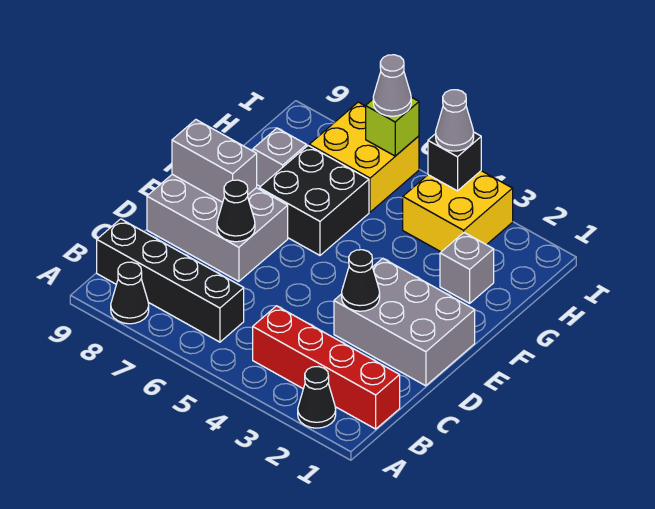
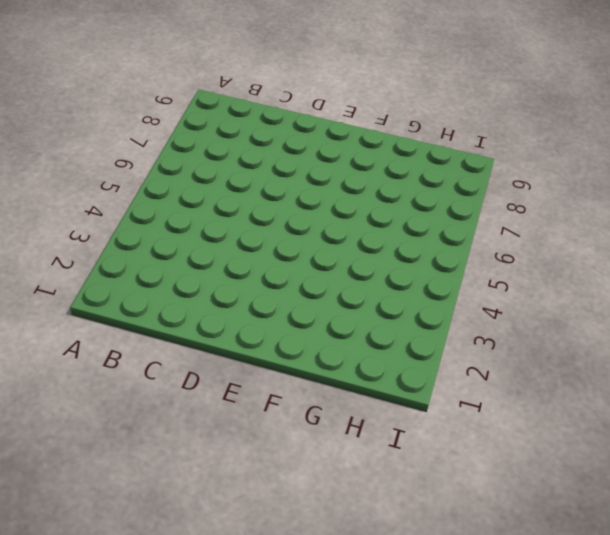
none -> black cone A2 level 1
none -> black cone A8 level 1
none -> red brick B1:B4 level 1

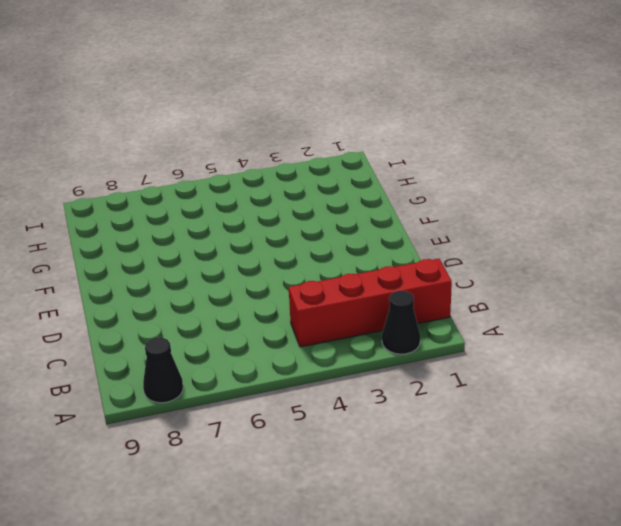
none -> black brick B6:B9 level 1
none -> grey brick D1:E3 level 1
none -> grey brick D7:E9 level 1

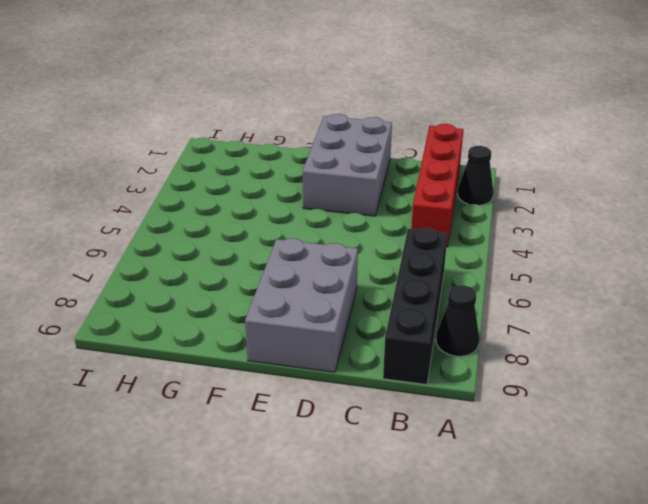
none -> black brick F6:G7 level 1
none -> grey brick G2 level 1
none -> grey brick G8 level 1

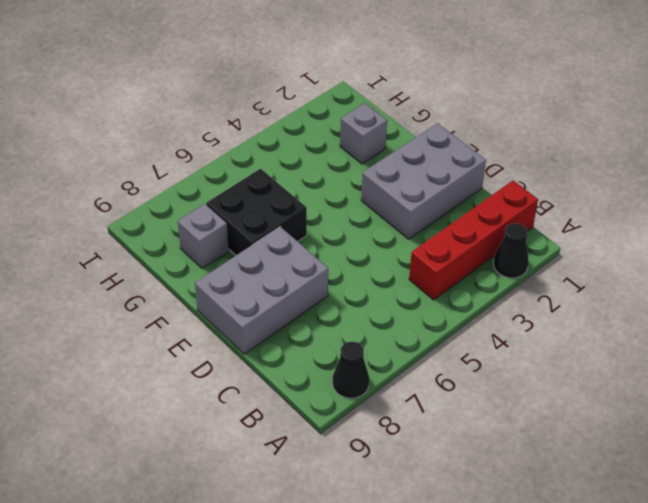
none -> black brick B6:B9 level 1
none -> yellow brick H3:I4 level 1
none -> yellow brick H6:I7 level 1

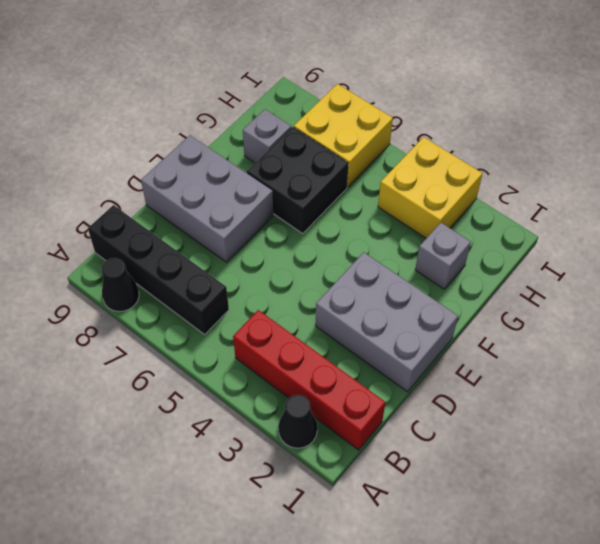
none -> black cone D3 level 2
none -> black cone D7 level 2
none -> grey brick E8:E9 level 2

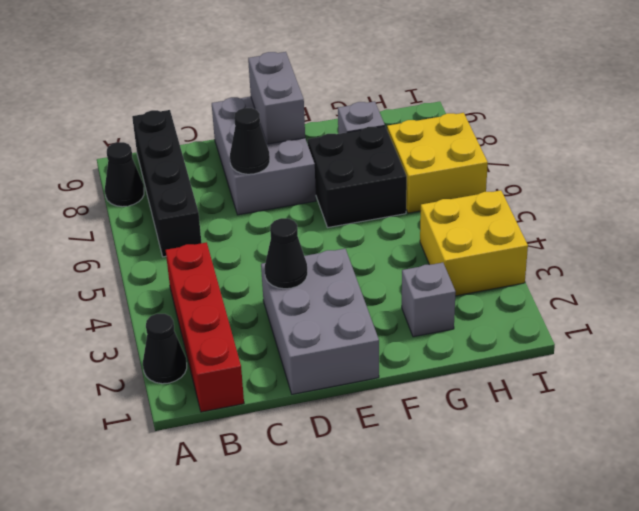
none -> black brick I4 level 2
none -> lime brick I6 level 2
none -> grey cone I4 level 3

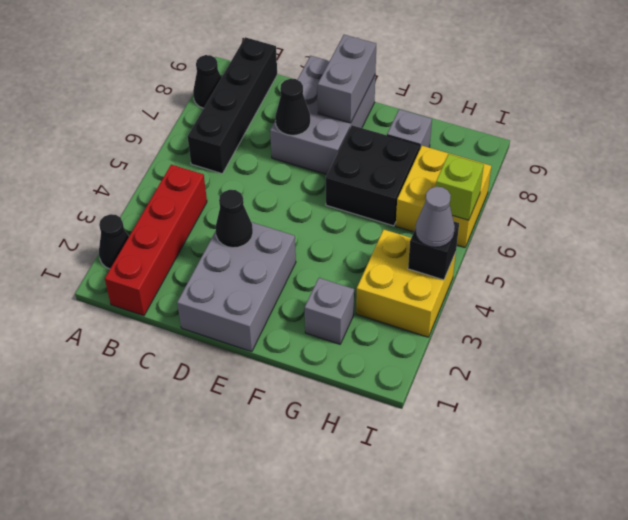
none -> grey cone I6 level 3

